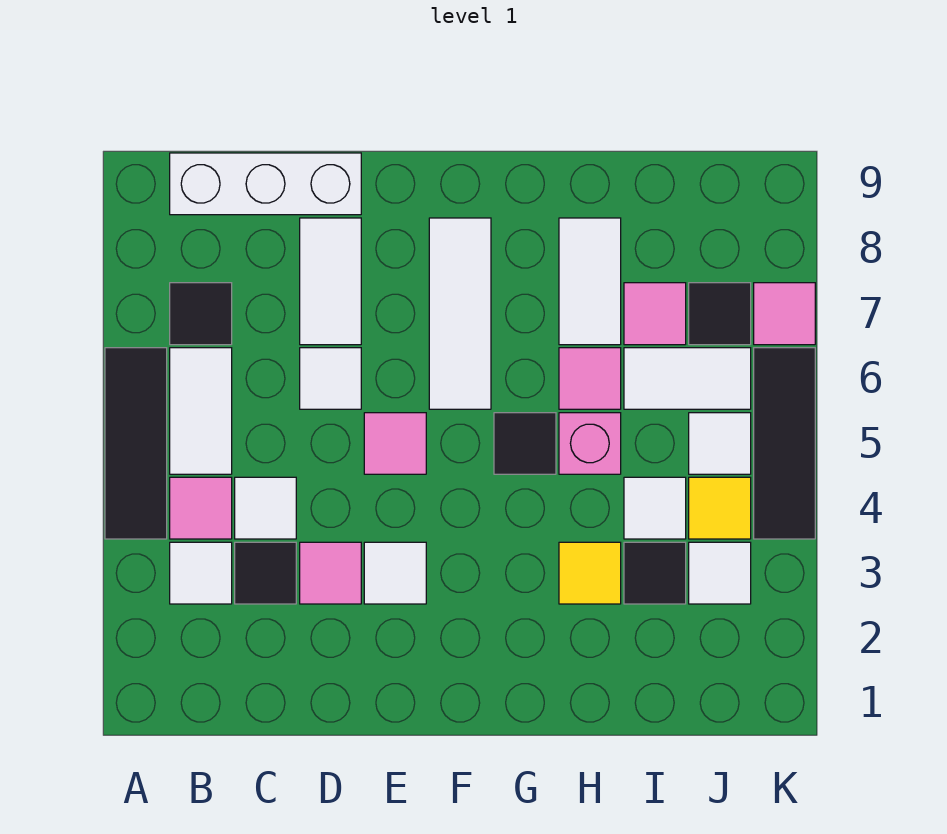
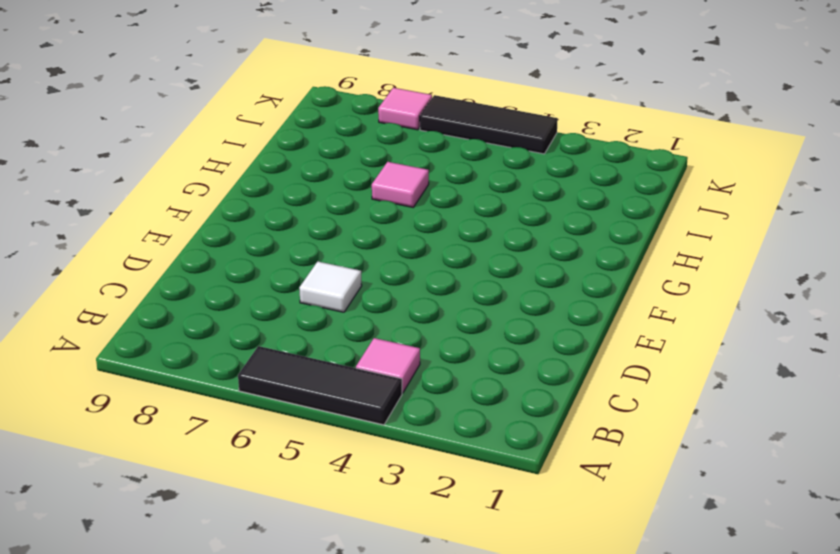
none -> white tile B3 level 1
none -> white tile B5:B6 level 1
none -> black tile B7 level 1

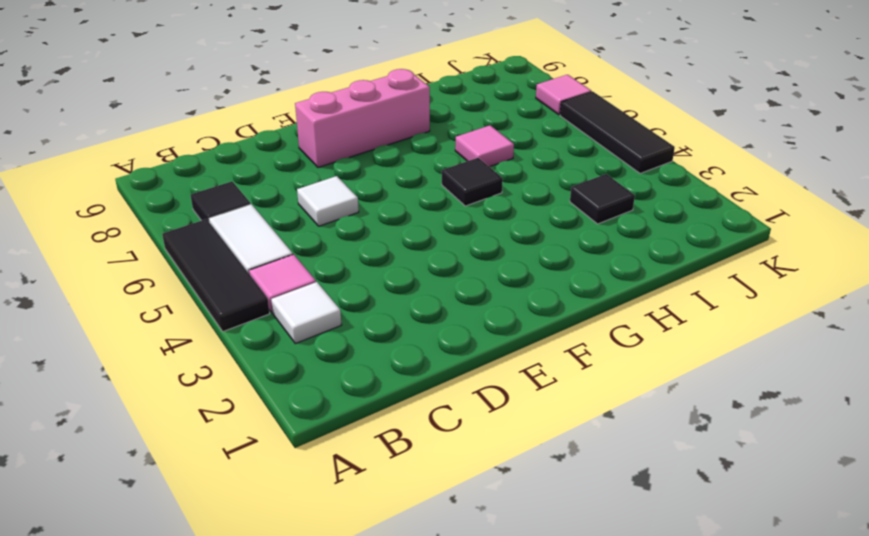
pink brick E8:G8 level 1 -> white tile F6:F8 level 1
none -> white brick B9:D9 level 1
none -> black tile C3 level 1
none -> white tile C4 level 1

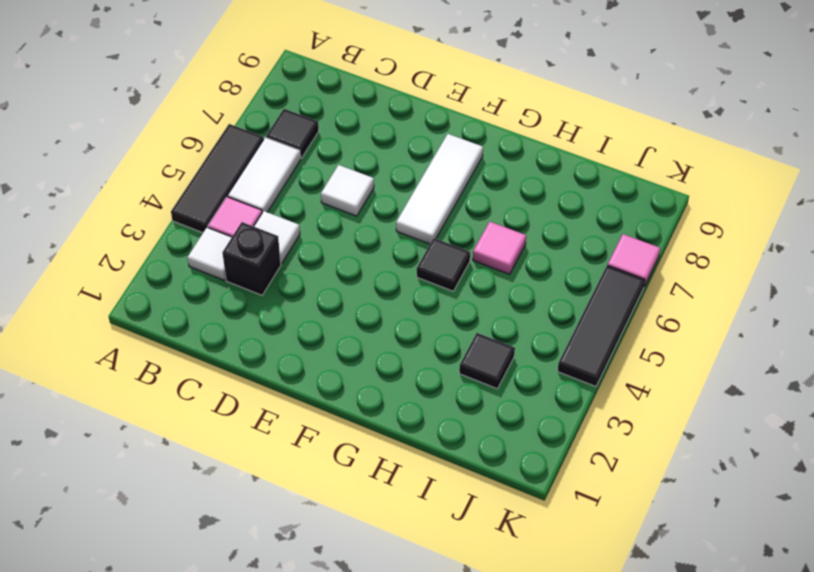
black brick C3 level 1 -> black tile C3 level 1
none -> white brick B9:D9 level 1
none -> pink tile D3 level 1
none -> white tile D7:D8 level 1

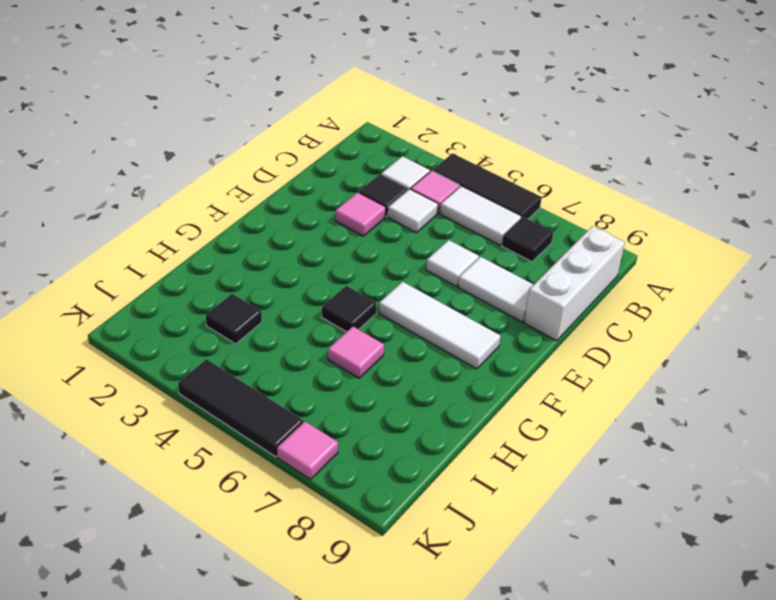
none -> white tile E3 level 1
none -> pink tile E5 level 1
none -> yellow tile H3 level 1

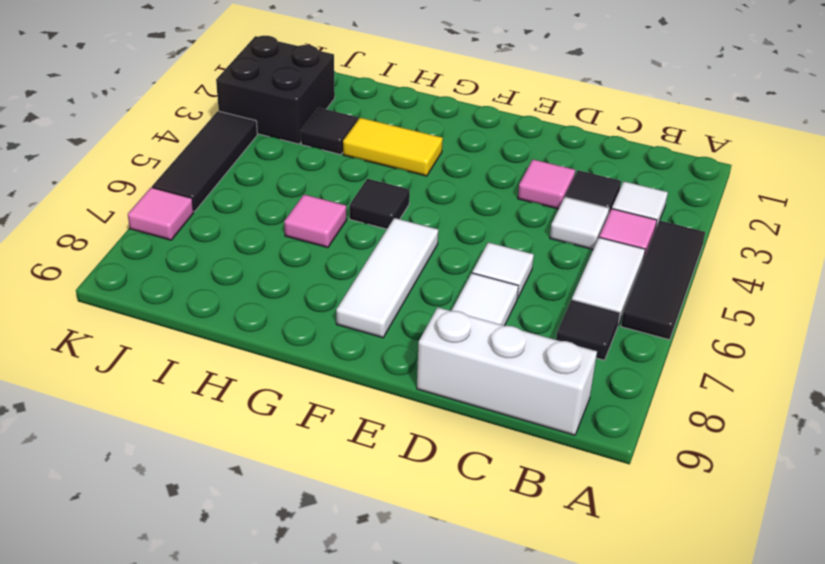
yellow tile G3:H3 level 1 -> yellow tile H3 level 1
black brick J2:K3 level 1 -> white tile J3 level 1
none -> white tile E3 level 1
none -> pink tile E5 level 1
none -> pink brick H5 level 1

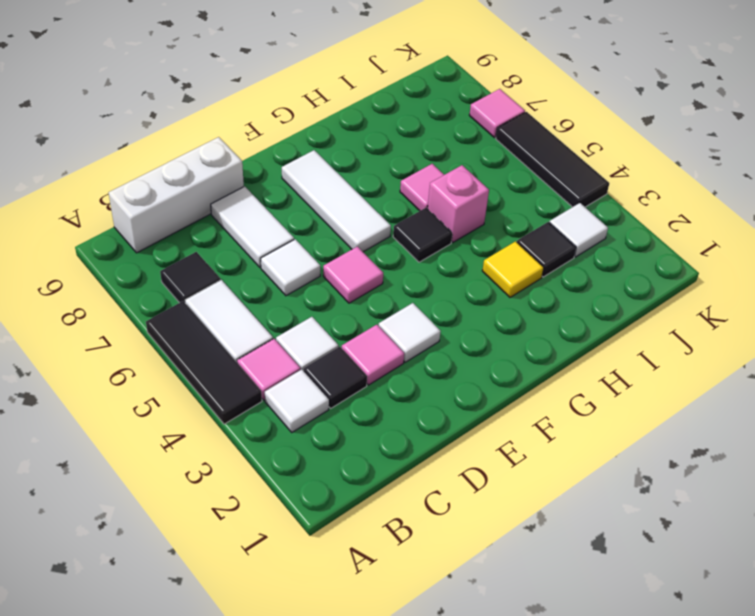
none -> white tile H7:H8 level 1
none -> white tile I4 level 1
none -> white tile I6:J6 level 1

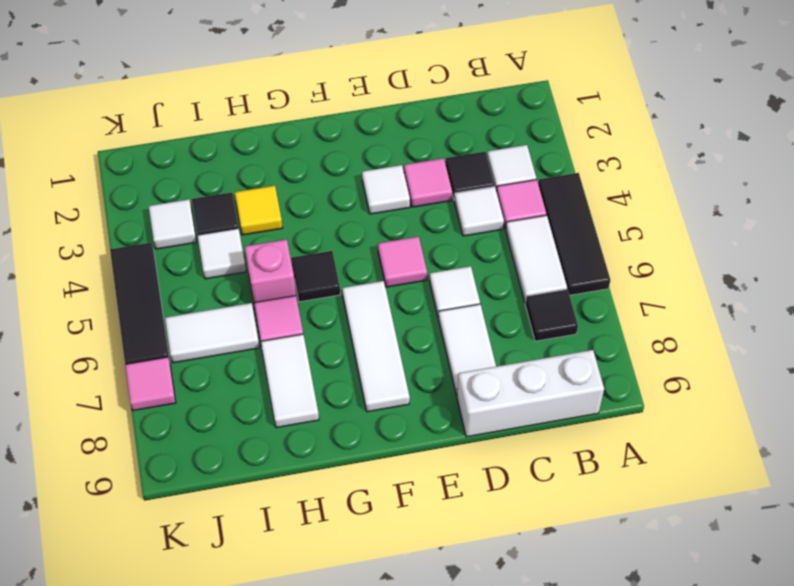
none -> pink tile I7 level 1
none -> yellow tile J4 level 1
none -> white tile J5 level 1

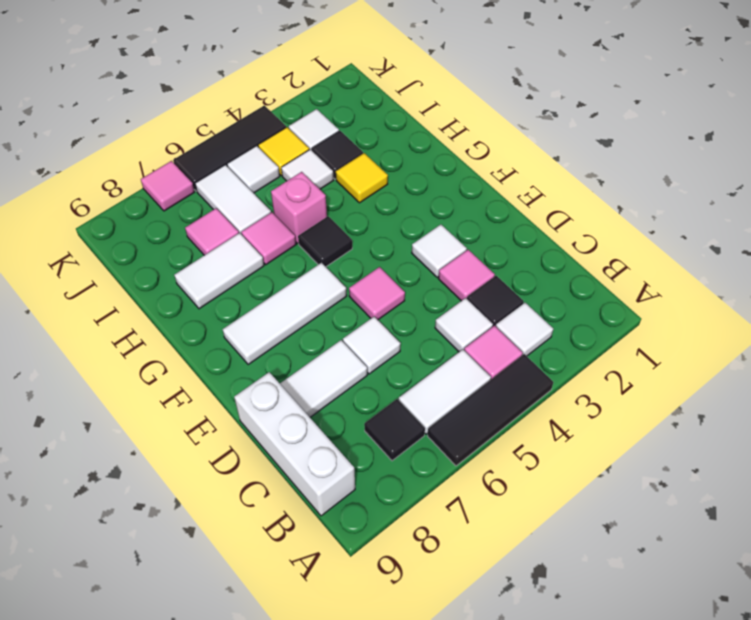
none -> black tile J7 level 1

